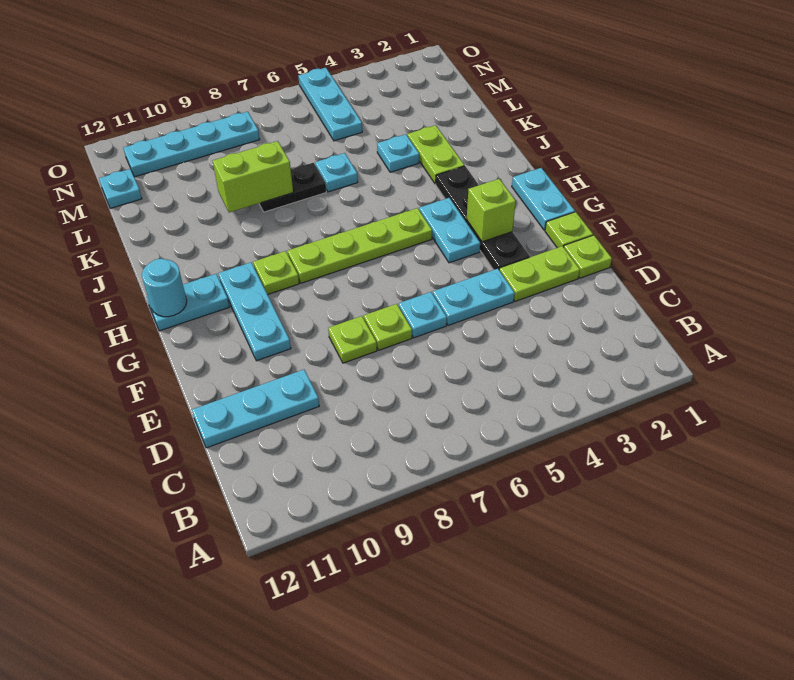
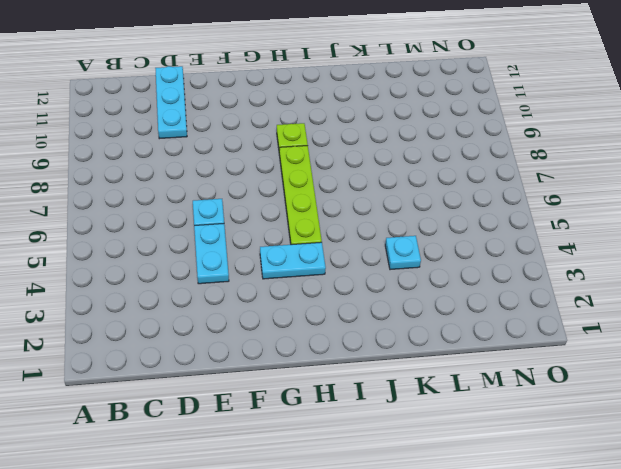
none -> lime plate E1 level 1
none -> lime plate E2:E3 level 1
none -> lime plate E7 level 1

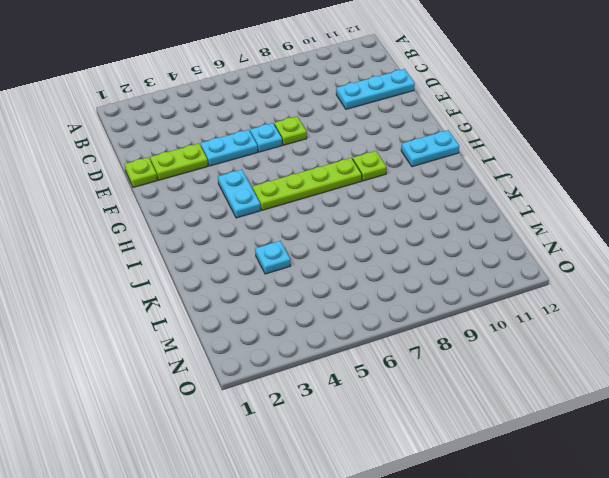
none -> lime plate E8 level 1
none -> lime plate F1 level 1
none -> black plate F3:I3 level 1

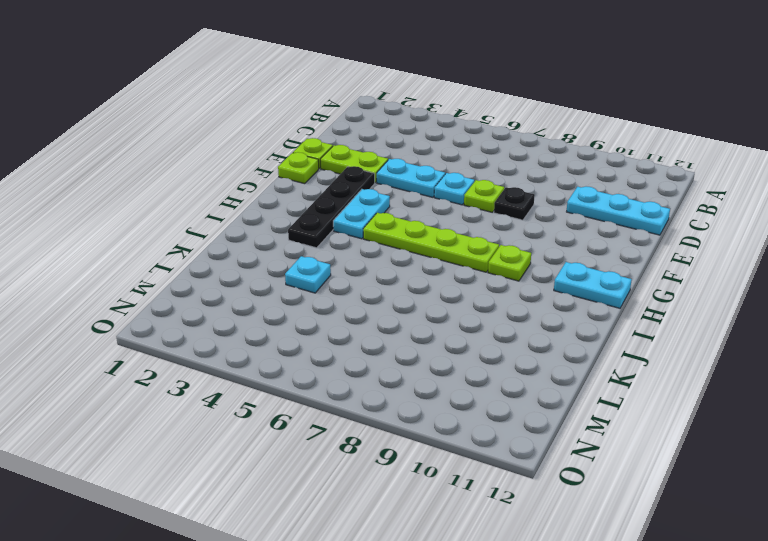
black plate E8 level 1 -> lime plate E8 level 1
none -> cyan plate F10:H10 level 1
none -> cyan plate G1:H1 level 1
none -> lime plate J3:K3 level 1

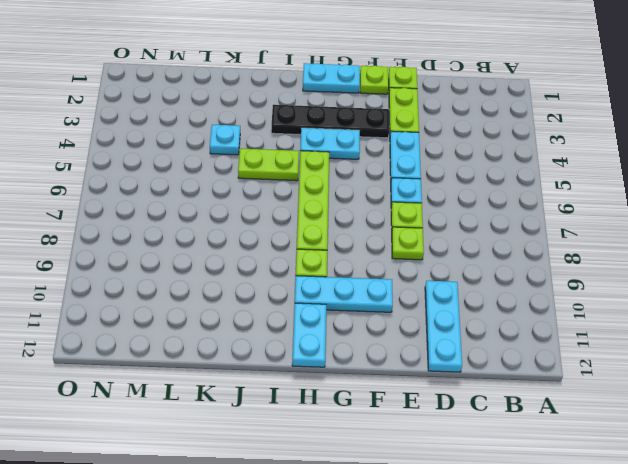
lime plate I5:J5 level 1 -> lime plate J3:K3 level 1
none -> cyan plate K6 level 1
none -> black plate K7:K8 level 1
none -> cyan plate M5:O5 level 1

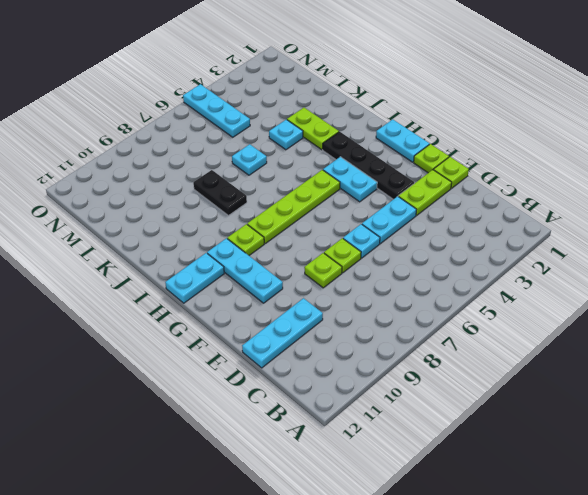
black plate J8:K8 level 1 -> black plate K7:K8 level 1
none -> cyan plate M12 level 1
none -> cyan plate N8:N11 level 1
none -> lime brick G3 level 2

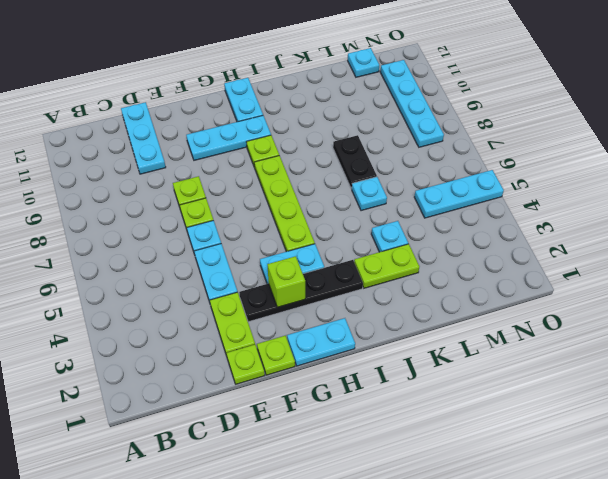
none -> cyan round brick H12 level 2
none -> lime brick K8:K9 level 2

